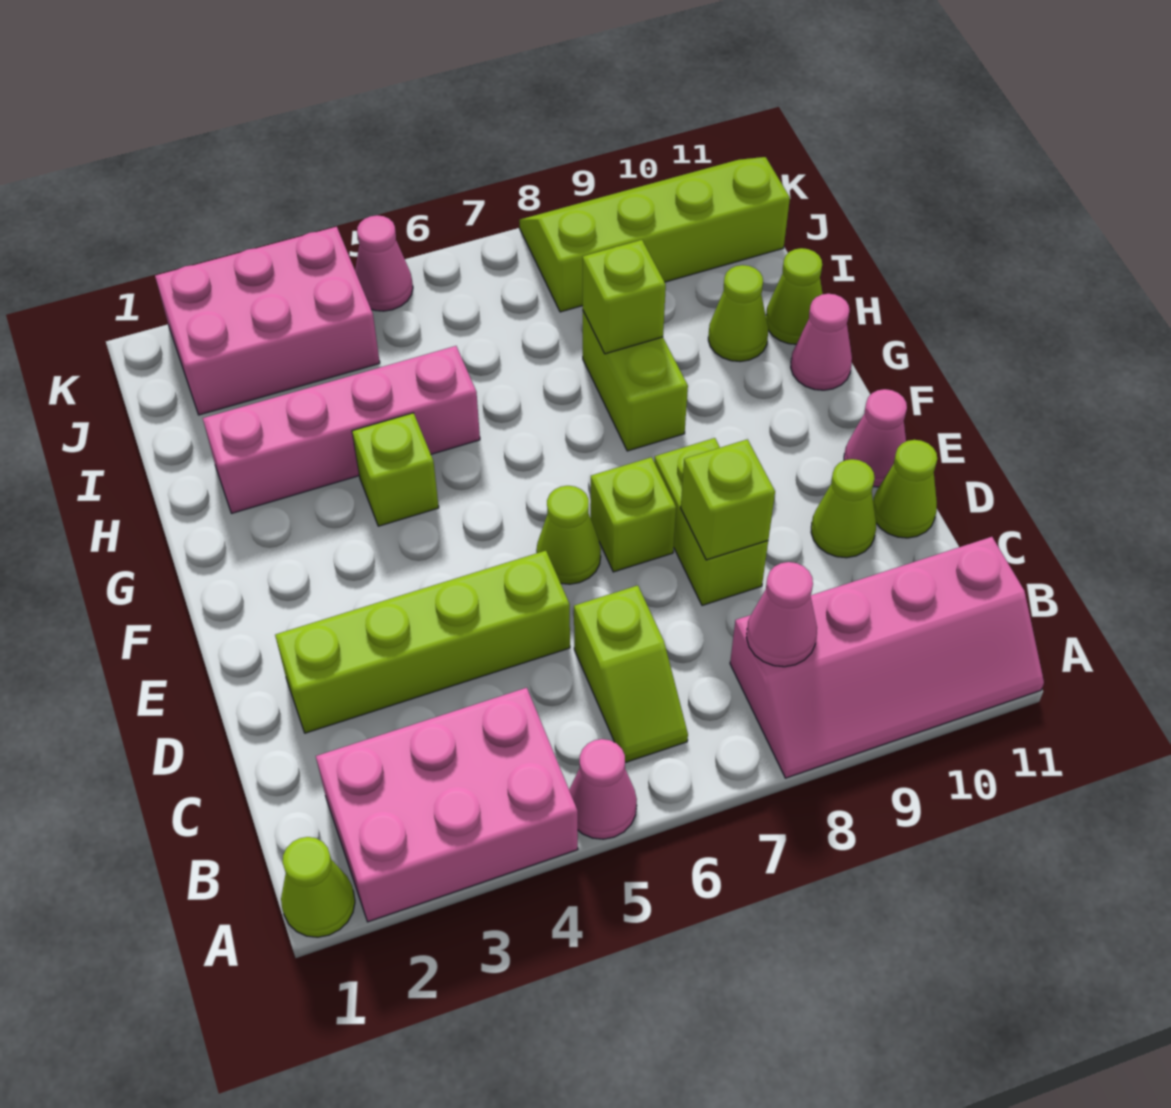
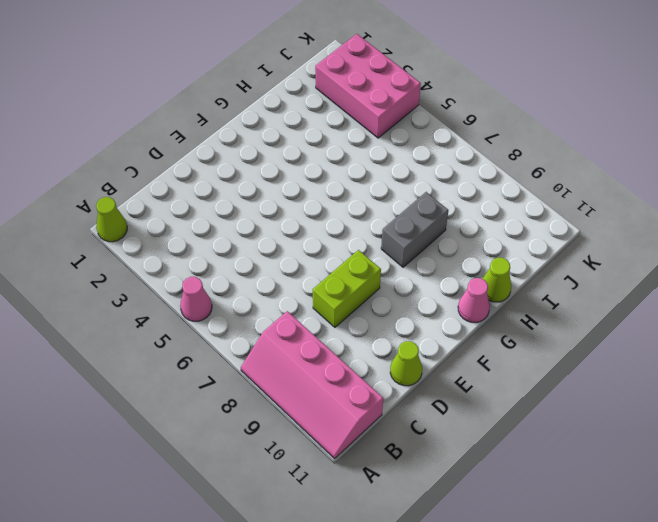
grey brick G8:H8 level 1 -> lime brick G8:H8 level 1
none -> pink brick A2:B4 level 1
none -> lime slope B6:C6 level 1 top C
none -> lime brick D2:D5 level 1

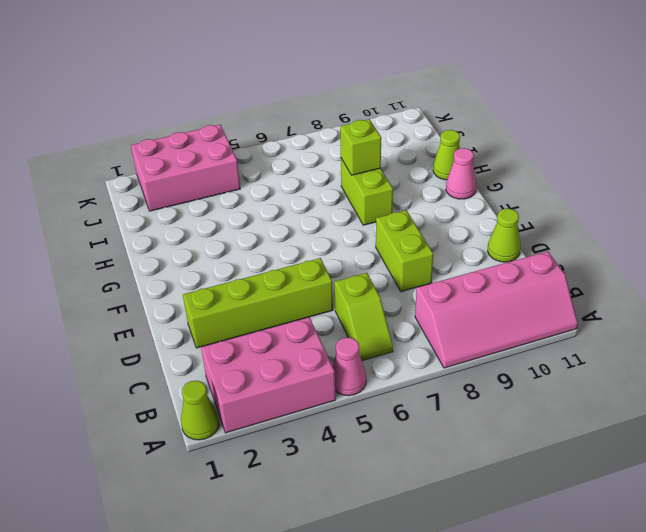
none -> lime cone D10 level 1
none -> lime cone E6 level 1
none -> lime brick E7 level 1

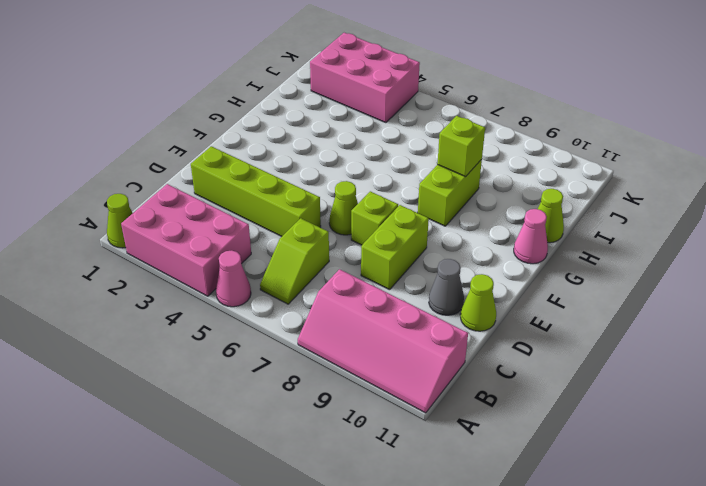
grey cone D10 level 1 -> lime cone D10 level 1
none -> pink cone E11 level 1
none -> lime brick G4 level 1
none -> pink brick H2:H5 level 1

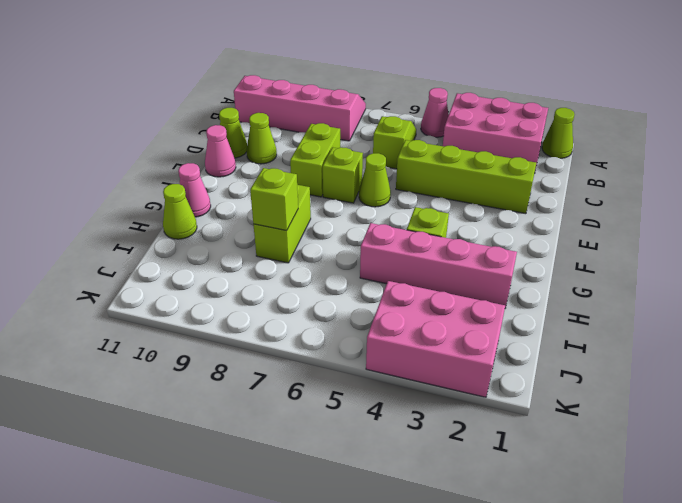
none -> lime cone H10 level 1
none -> lime slope J8:K11 level 1 top J
none -> pink cone K5 level 1

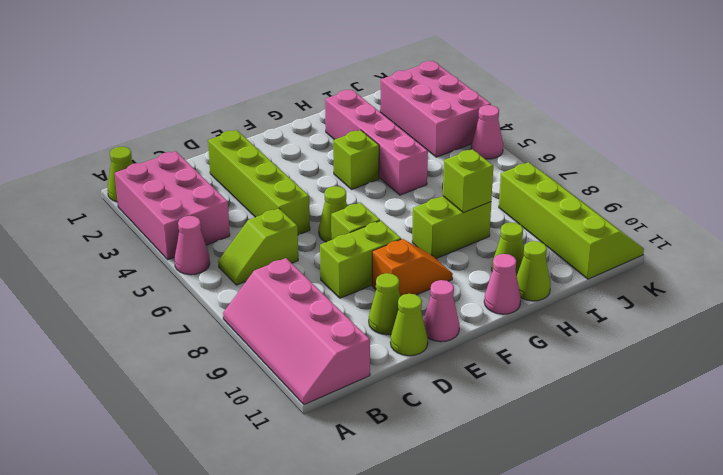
orange slope E9:F9 level 1 top E -> none
none -> pink cone B8 level 2
none -> lime brick D8 level 2

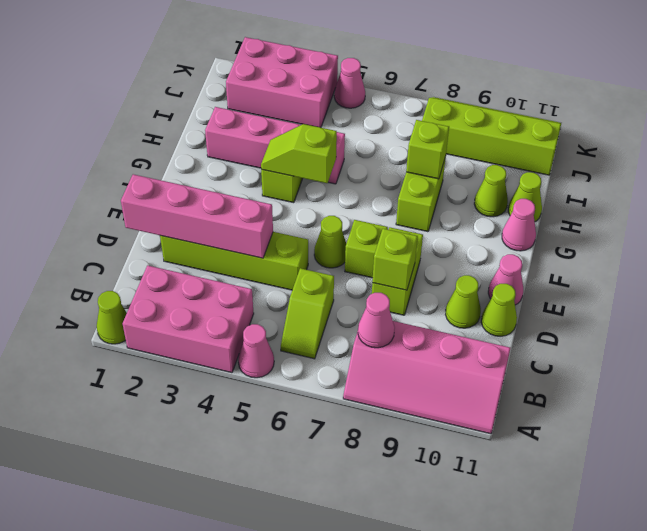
pink brick D1:D4 level 2 -> none
lime slope G4:G5 level 2 top 5 -> none

